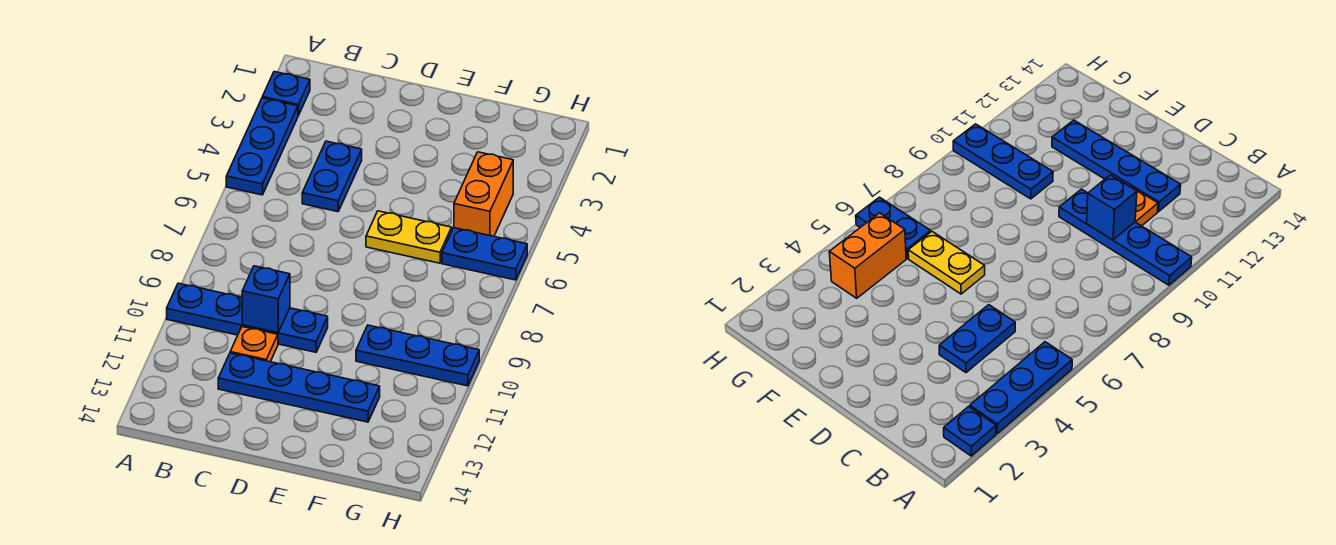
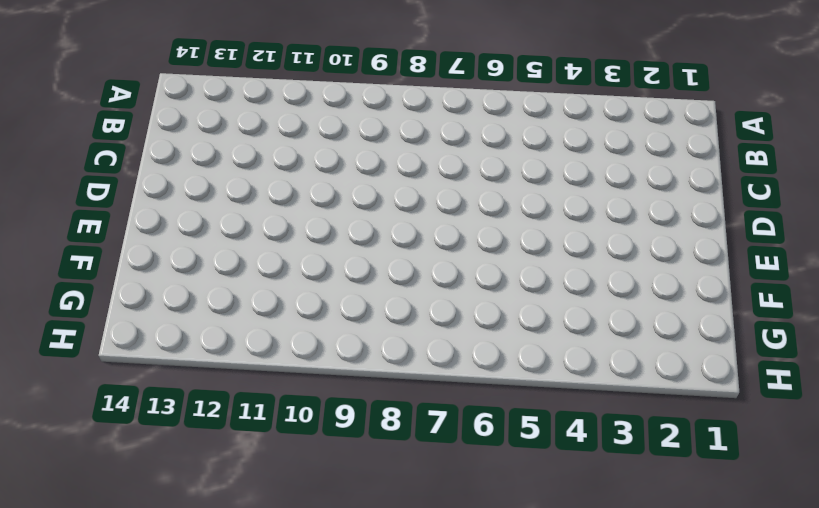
none -> blue plate A2 level 1
none -> blue plate A3:A5 level 1

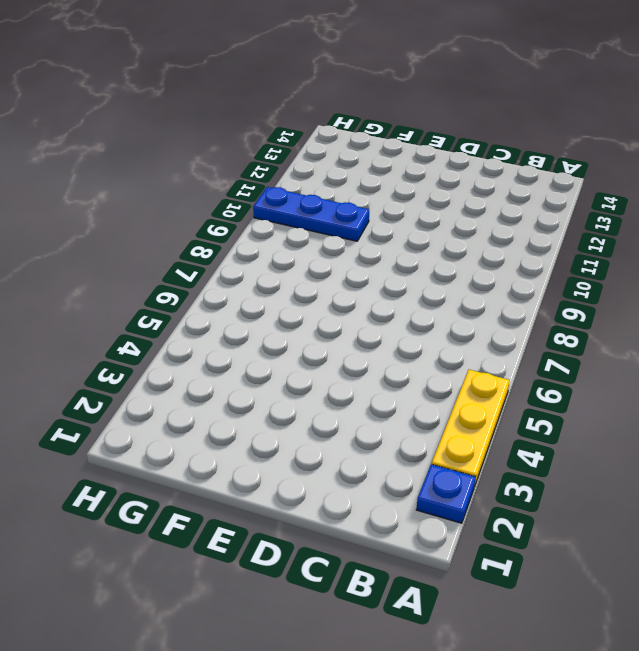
yellow plate A3:A5 level 1 -> blue plate A3:A5 level 1
none -> blue plate A10:D10 level 1
none -> blue plate C4:C5 level 1

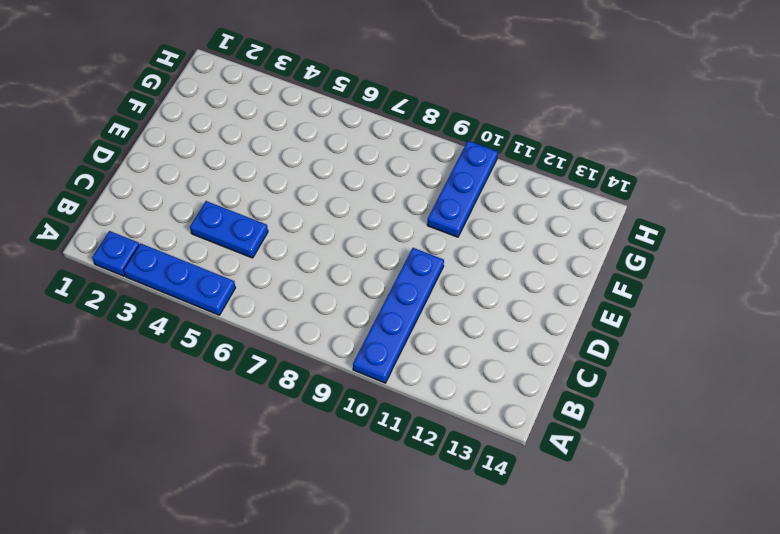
none -> orange plate C11 level 1
none -> blue plate C12:F12 level 1

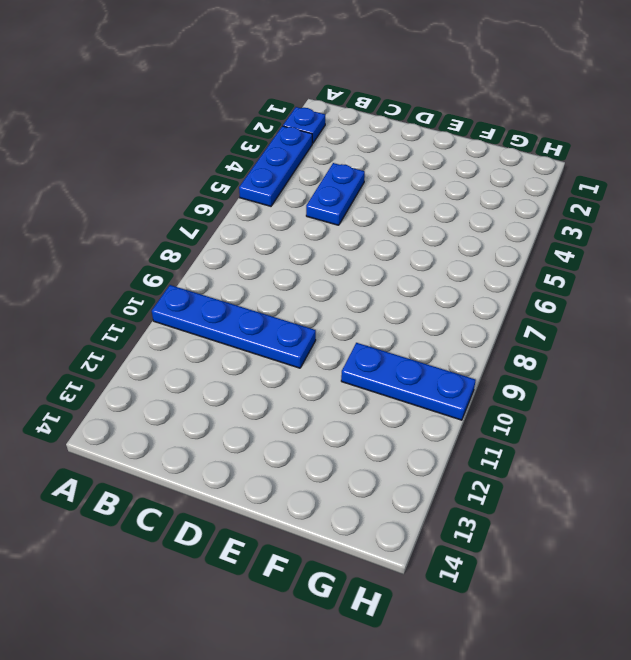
none -> orange plate C11 level 1
none -> blue plate C12:F12 level 1

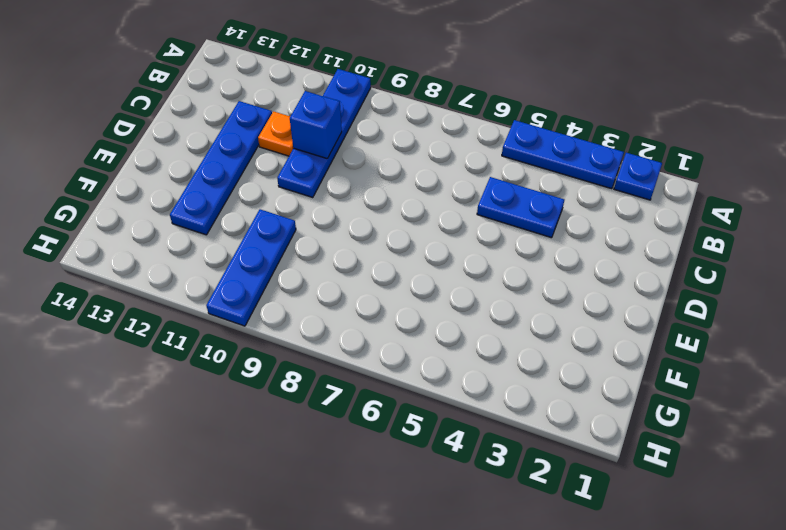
none -> yellow plate E6:F6 level 1
none -> orange brick G4:G5 level 1

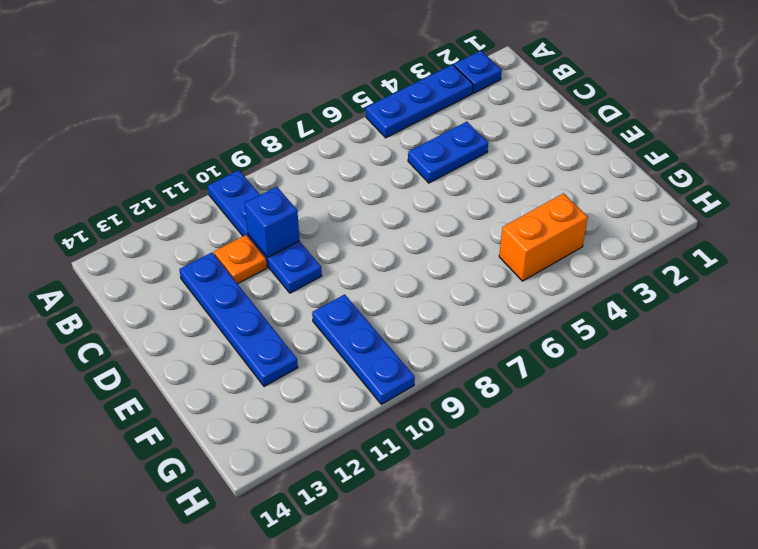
none -> yellow plate E6:F6 level 1
none -> blue plate G6:H6 level 1

